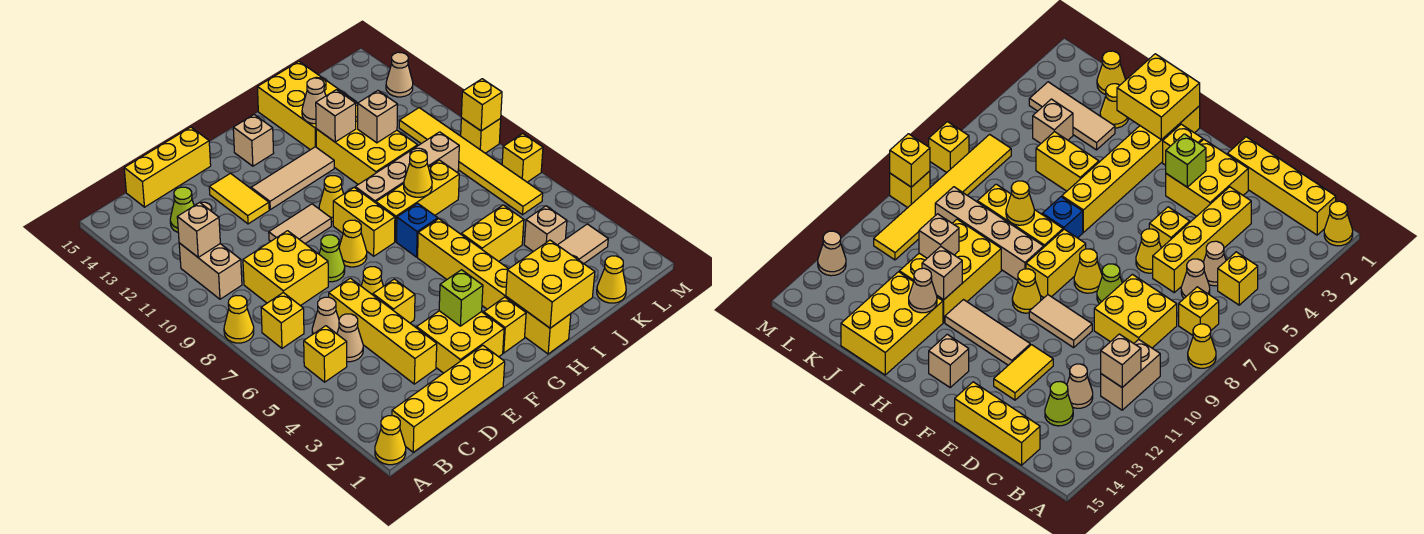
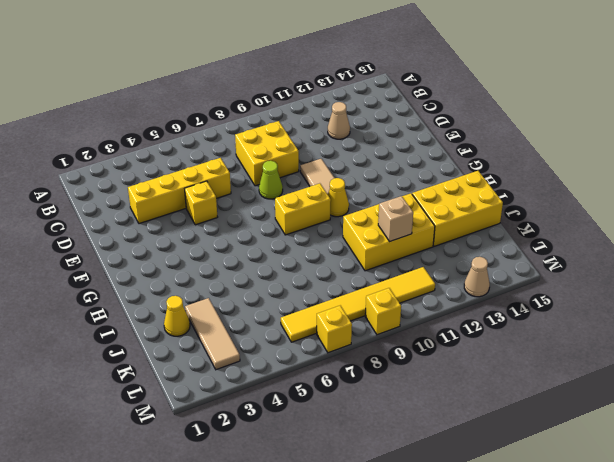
none -> yellow cone A1 level 1
none -> yellow cone A8 level 1
none -> yellow brick B1:E1 level 1
none -> yellow brick B5 level 1

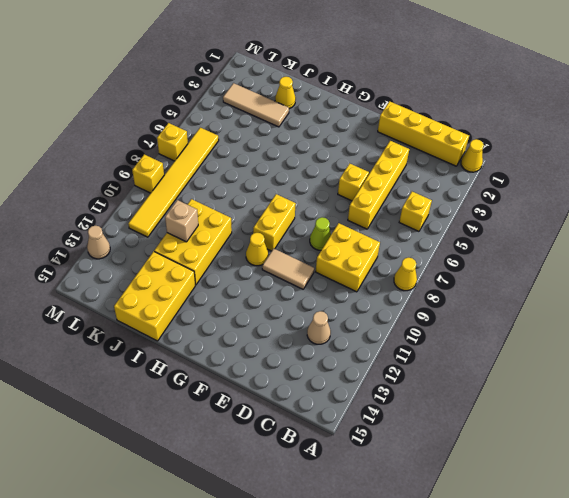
none -> yellow brick B7 level 1
none -> tan brick B10:B11 level 1
none -> tan cone C5 level 1
none -> tan cone C6 level 1

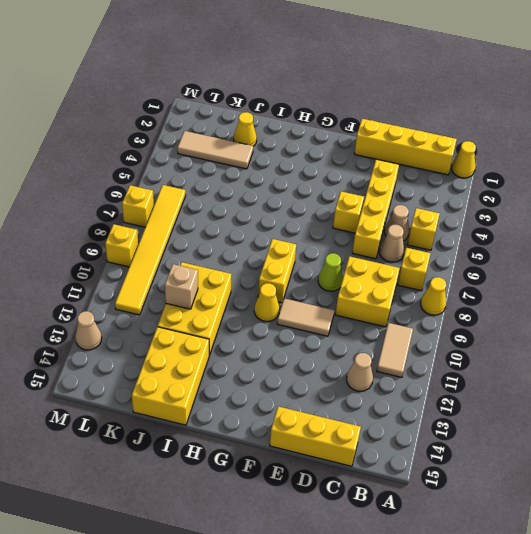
tan tile B10:B11 level 1 -> tan brick B10:B11 level 1
none -> lime cone C13 level 1
none -> yellow brick E2:F3 level 1
none -> yellow cone E6 level 1
none -> yellow tile E12:E13 level 1

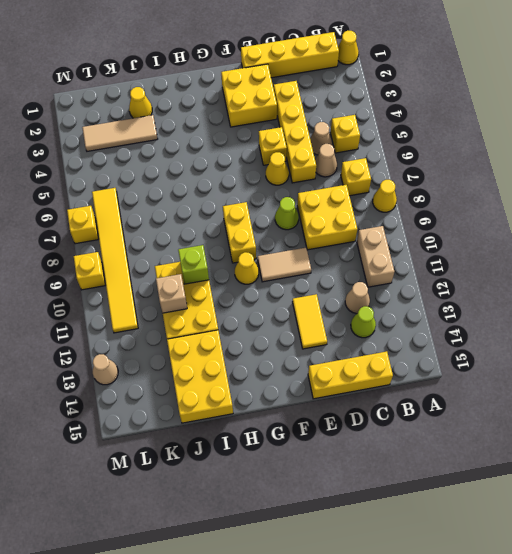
lime brick I10 level 2 -> lime brick F3 level 2
none -> yellow cone F8 level 1
none -> tan tile F12:H12 level 1
none -> yellow brick G2 level 1
none -> tan brick G14 level 1

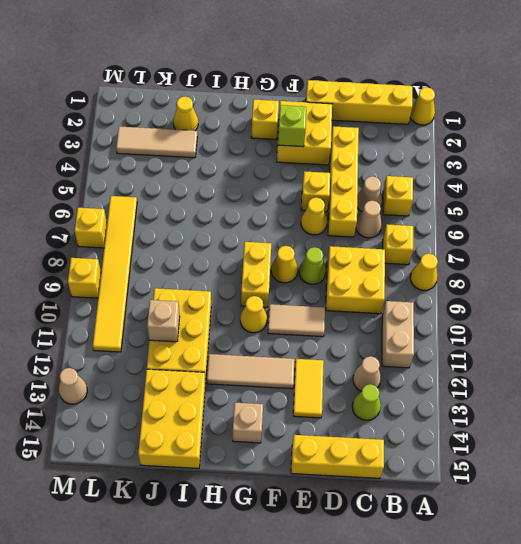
none -> yellow brick H1:H6 level 1
none -> blue brick H7 level 1
none -> yellow brick H8:J8 level 1
none -> tan brick H9:K9 level 1

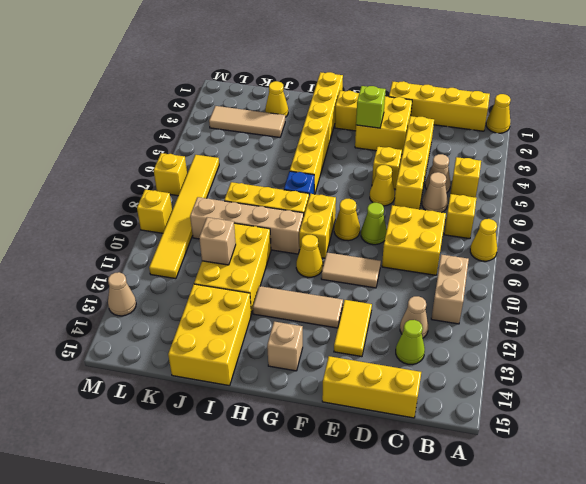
none -> yellow brick I5:J5 level 1
none -> yellow cone K1 level 1
none -> tan brick K4 level 1
none -> tan brick B11 level 2

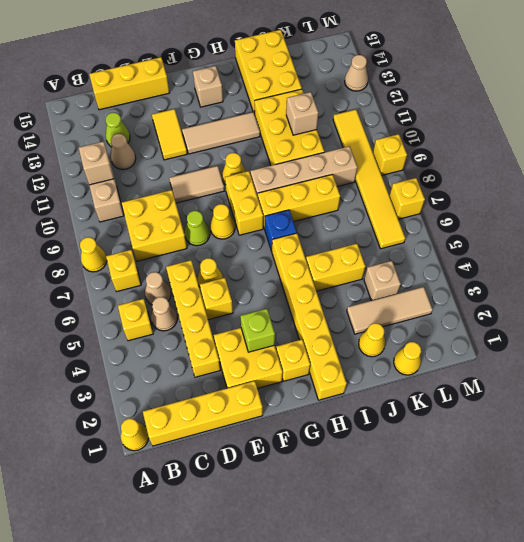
none -> yellow brick H1:I2 level 2
none -> yellow cone I8 level 2
none -> tan brick I12 level 2
none -> tan cone I13 level 2

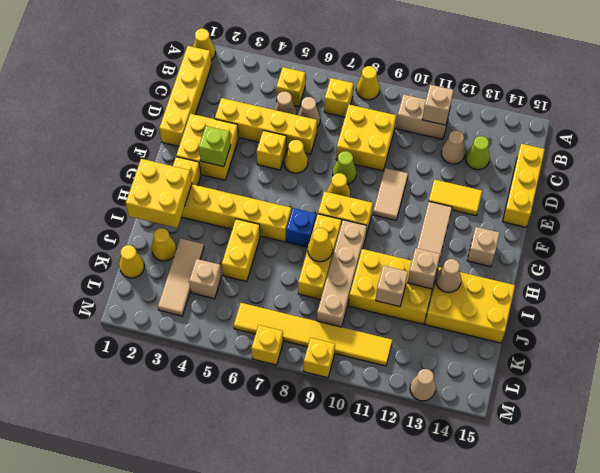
none -> yellow cone G10 level 1
none -> yellow brick M9 level 2

